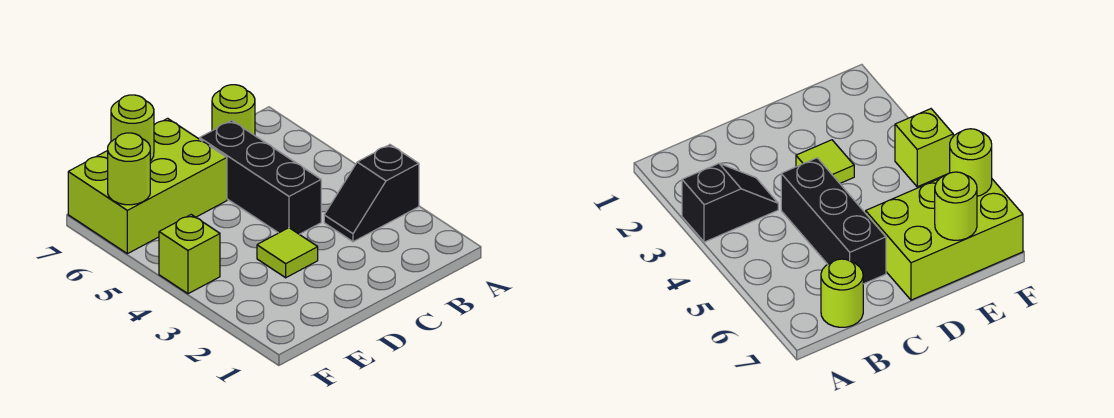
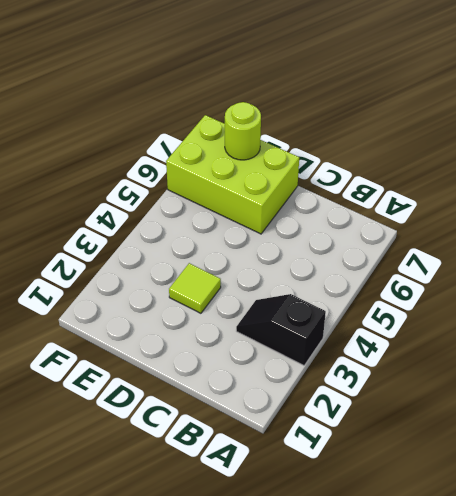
none -> lime round brick B7 level 1
none -> black brick C4:C6 level 1

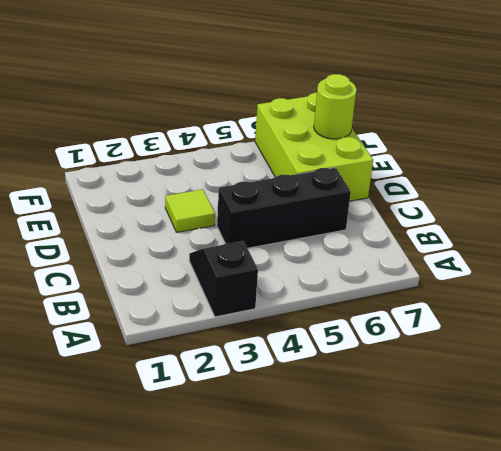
none -> lime round brick B7 level 1
none -> lime brick F4 level 1

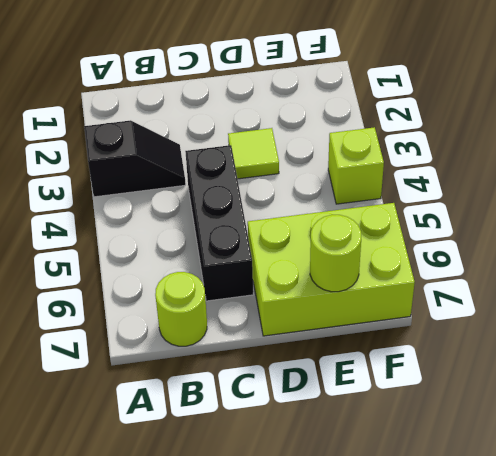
none -> lime round brick F6 level 2

